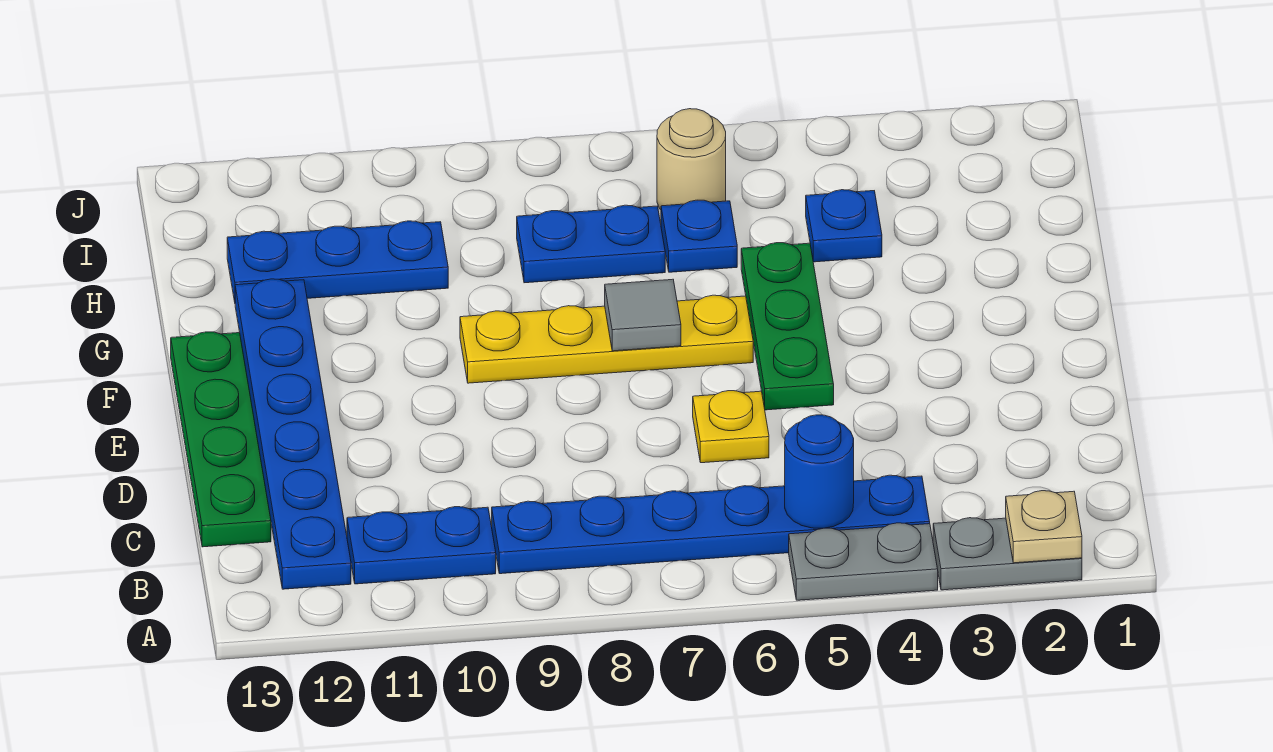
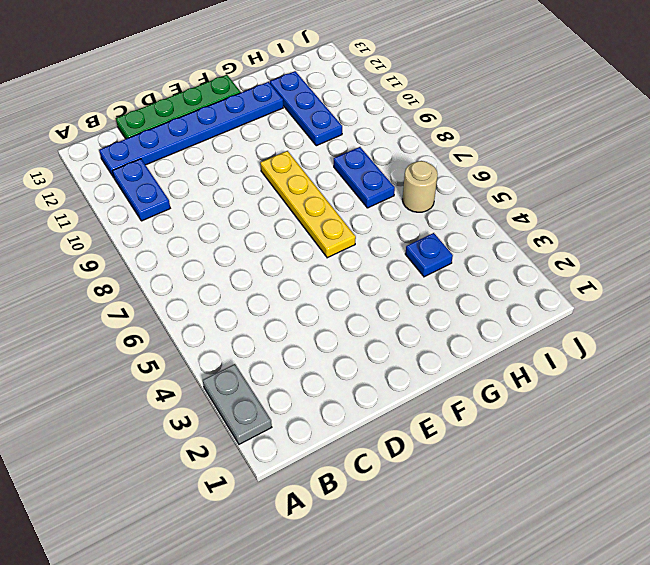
none -> grey plate A4:A5 level 1
none -> blue plate B4:B9 level 1
none -> yellow plate D6 level 1

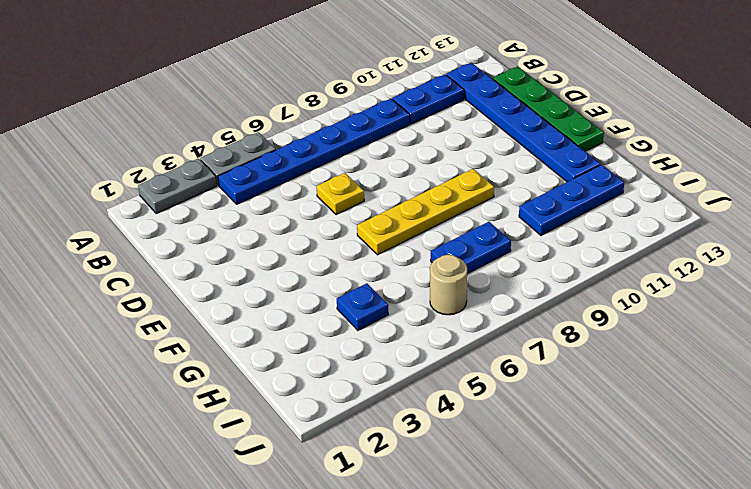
none -> green plate E5:G5 level 1
none -> blue plate H6 level 1
none -> tan plate A2 level 2

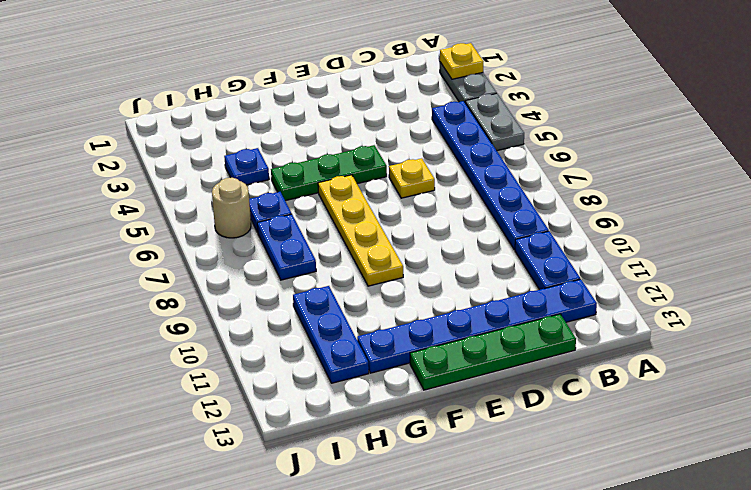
yellow plate A2 level 2 -> tan plate A2 level 2
none -> blue round brick B5 level 2
none -> grey tile F7 level 2

